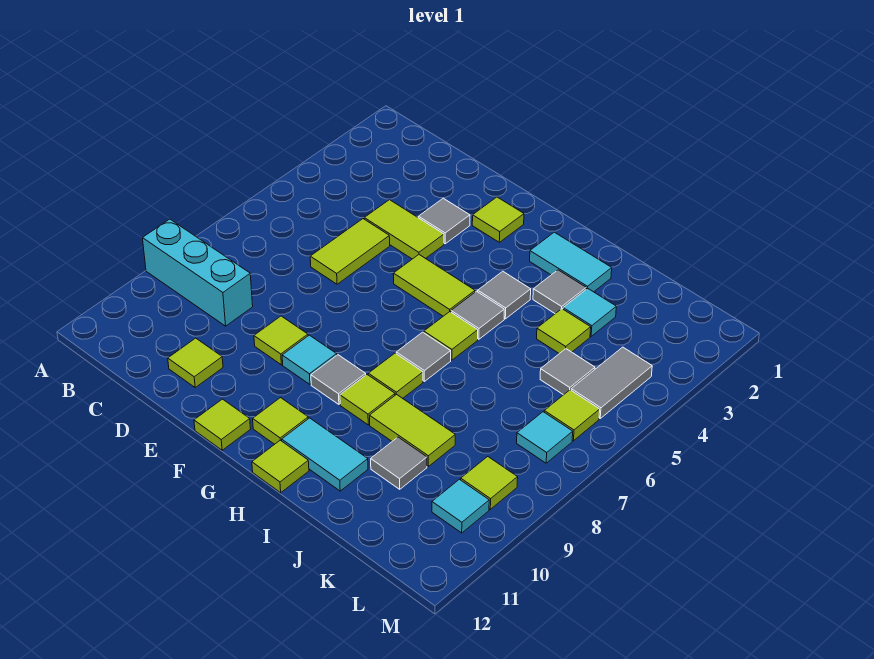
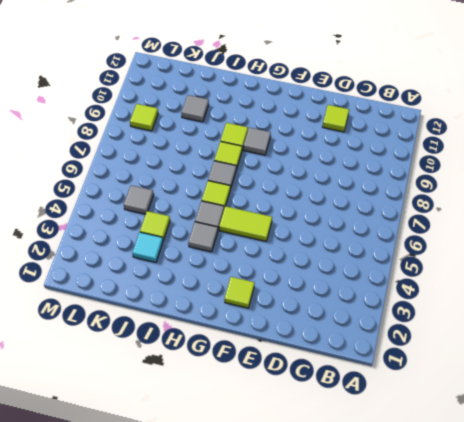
none -> cyan brick A9:C9 level 1
none -> lime tile D4:E4 level 1
none -> lime tile D5:D6 level 1
none -> grey tile E3 level 1

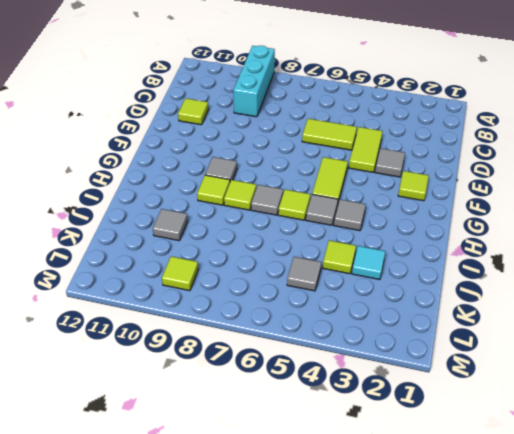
none -> lime tile E9 level 1
none -> cyan tile F9 level 1
none -> lime tile F12 level 1
none -> lime tile G11 level 1

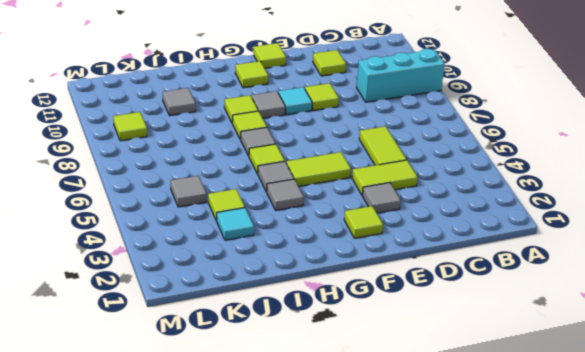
none -> cyan tile H2:I2 level 1
none -> cyan tile H11:I11 level 1
none -> lime tile H12 level 1
none -> grey tile I3 level 1

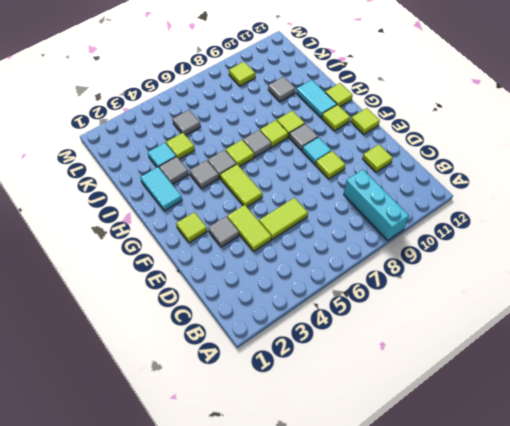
none -> lime tile I9:J9 level 1
none -> grey tile L4:L5 level 1
none -> lime tile L6 level 1
none -> cyan tile L7 level 1

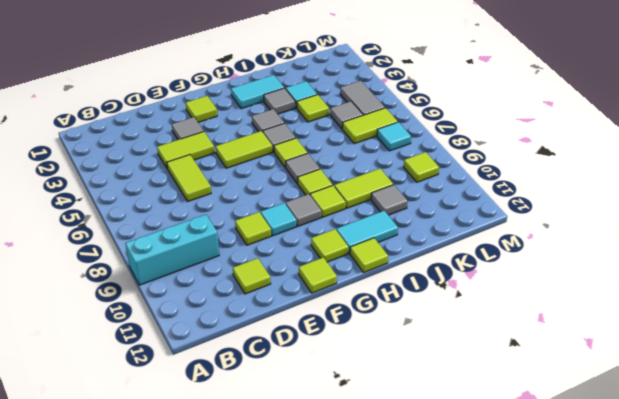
lime tile K6:L6 level 1 -> lime tile L6 level 1
none -> cyan tile L10 level 1

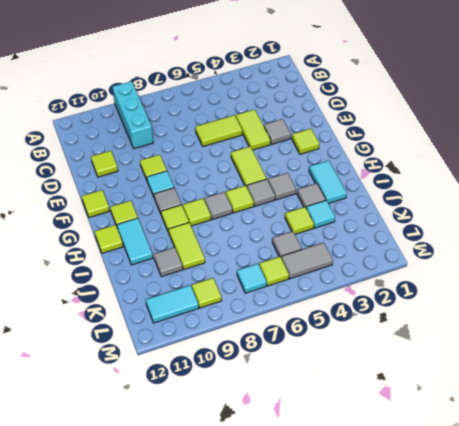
cyan tile L10:L11 level 1 -> cyan tile L10 level 1

